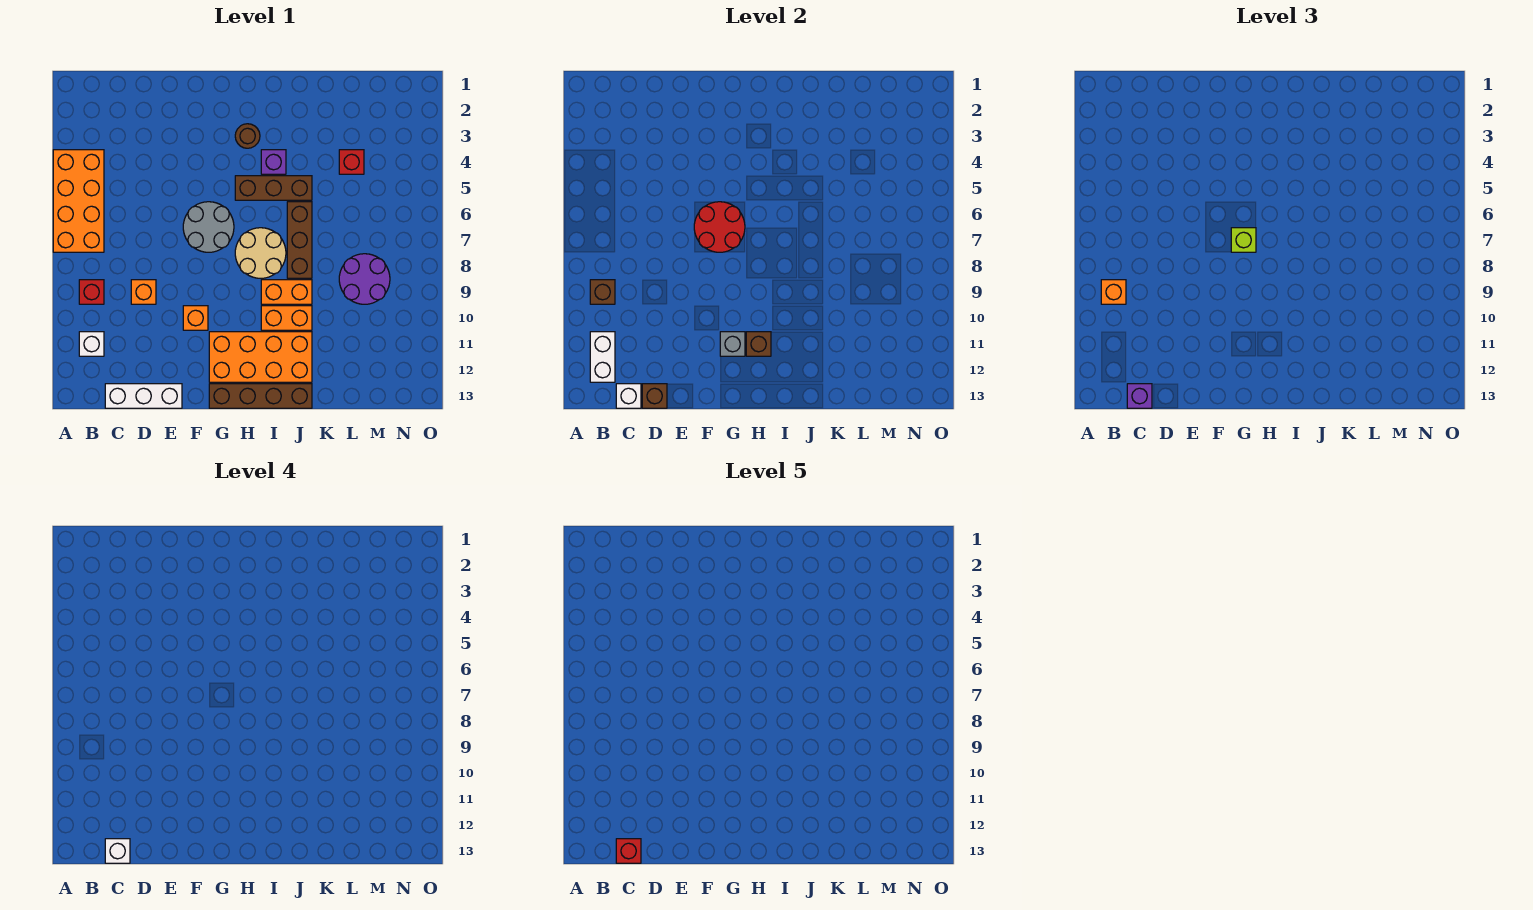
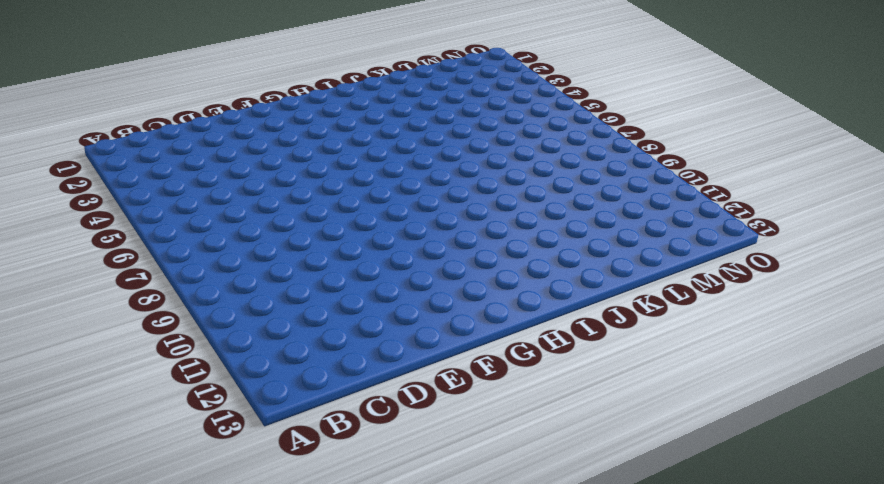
none -> orange brick A4:B7 level 1
none -> red brick B9 level 1
none -> white brick B11 level 1
none -> white brick C13:E13 level 1

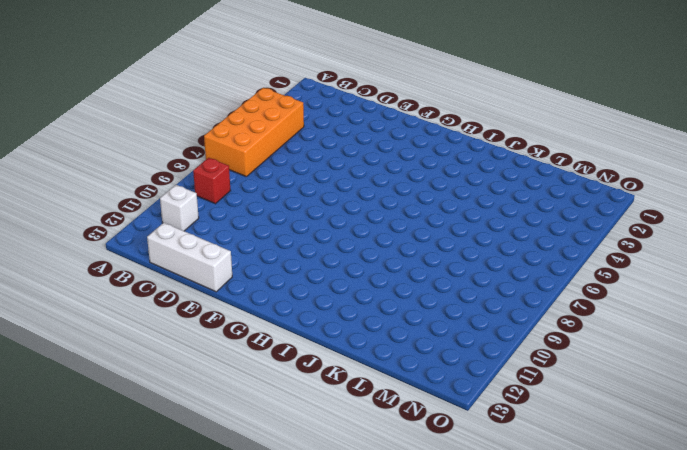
none -> orange brick D9 level 1
none -> grey round brick F6:G7 level 1
none -> orange brick F10 level 1
none -> orange brick G11:J12 level 1

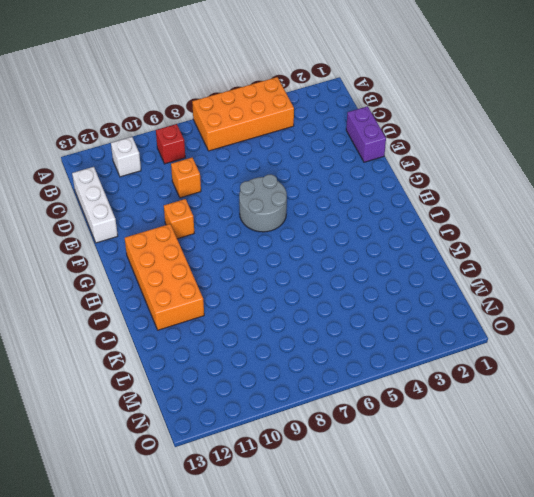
purple brick D1:E1 level 1 -> none
none -> brown brick G13:J13 level 1
none -> brown round brick H3 level 1
none -> brown brick H5:J5 level 1
none -> tan round brick H7:I8 level 1

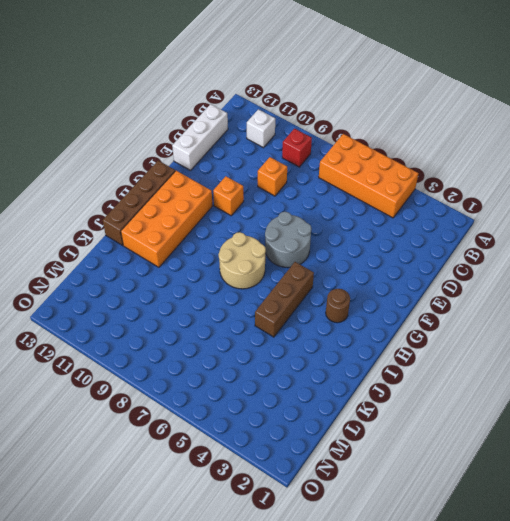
none -> purple brick I4 level 1
none -> orange brick I9:J9 level 1
none -> orange brick I10:J10 level 1
none -> brown brick J6:J8 level 1

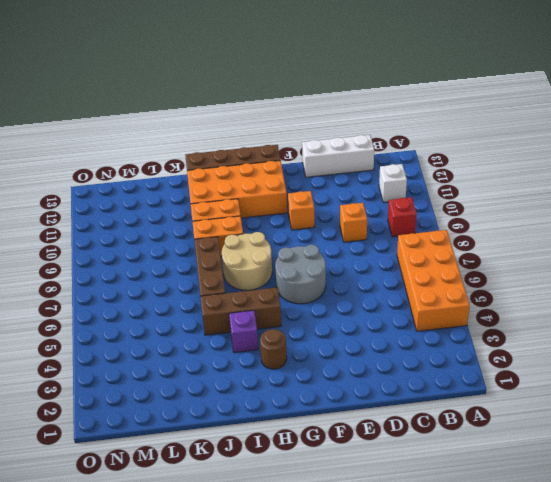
none -> red brick L4 level 1
none -> purple round brick L8:M9 level 1
none -> brown brick B9 level 2
none -> white brick B11:B12 level 2

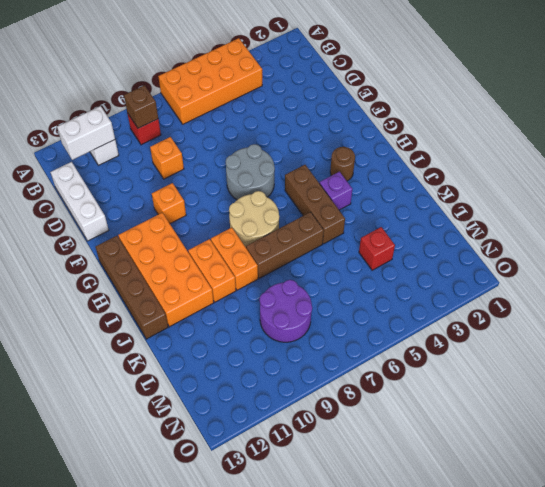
none -> white brick C13 level 2
none -> brown brick D13 level 2
none -> red round brick F6:G7 level 2
none -> grey brick G11 level 2

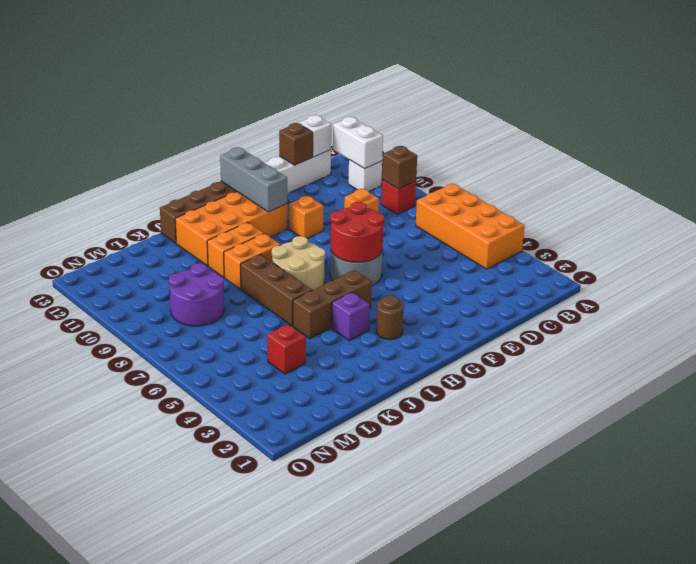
grey brick G11:G13 level 2 -> grey brick G11 level 2
none -> brown brick H11 level 2
none -> orange brick B9 level 3
none -> purple brick C13 level 3
none -> lime brick G7 level 3

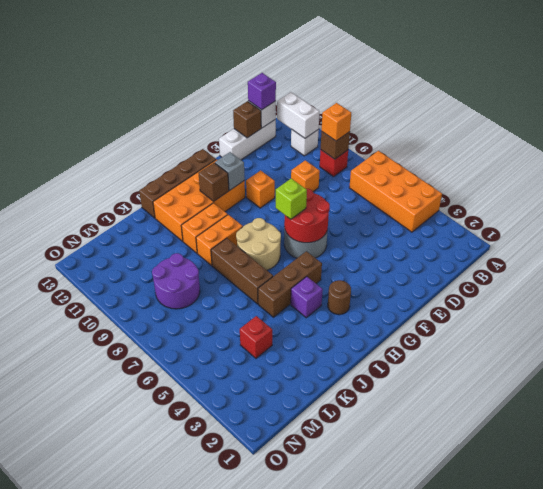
none -> white brick C13 level 4
none -> red brick C13 level 5

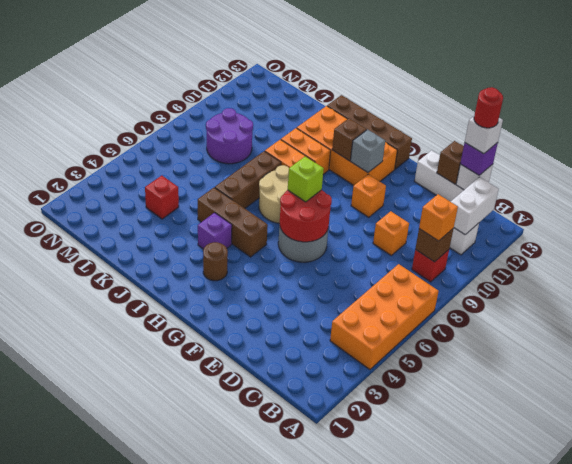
red round brick C13 level 5 -> red brick C13 level 5

